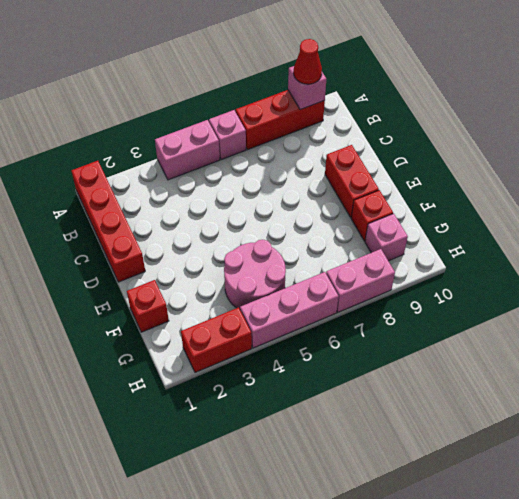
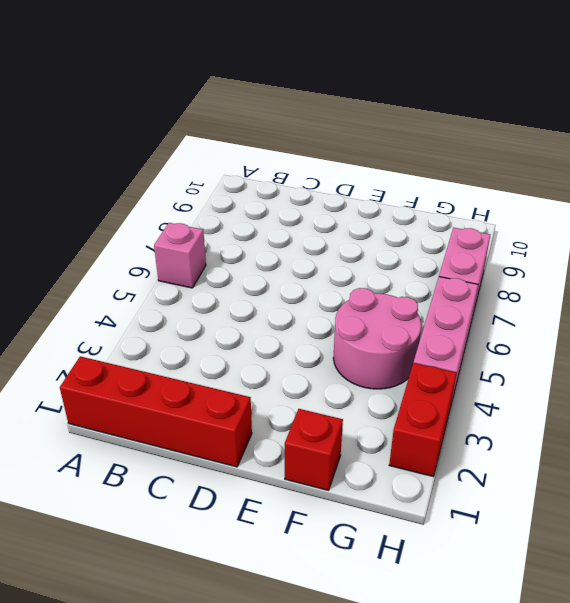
none -> pink brick A4:A5 level 1
none -> red brick A7:A9 level 1
none -> red brick D9:E9 level 1

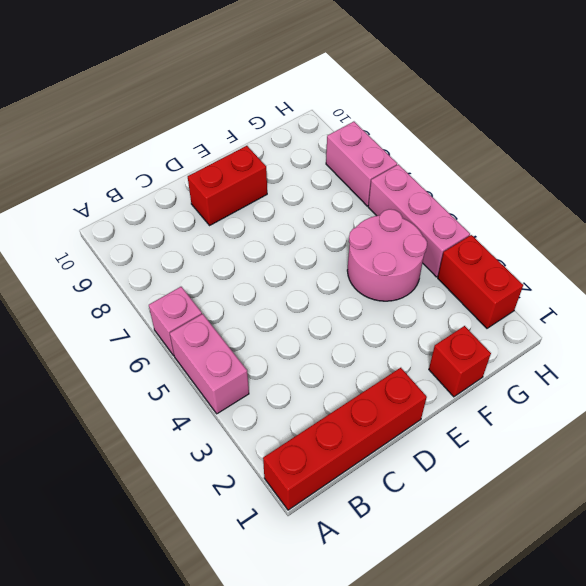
none -> red brick A7:A9 level 1
none -> red brick F9 level 1
none -> pink brick G9 level 1

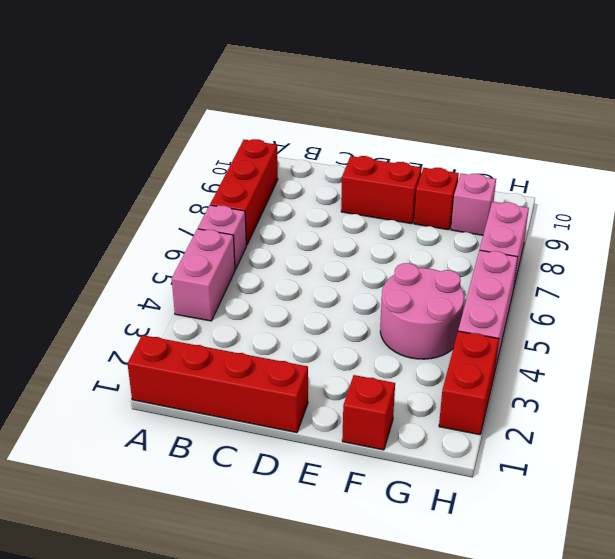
none -> pink brick A9 level 2
none -> red cone A9 level 3

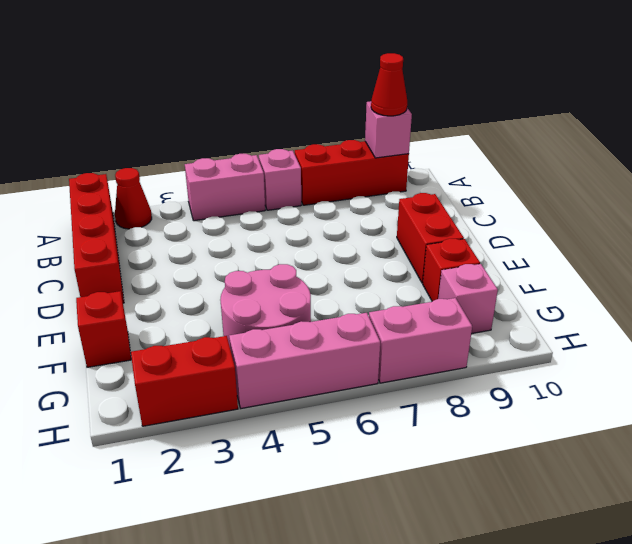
red cone A2 level 1 -> none

